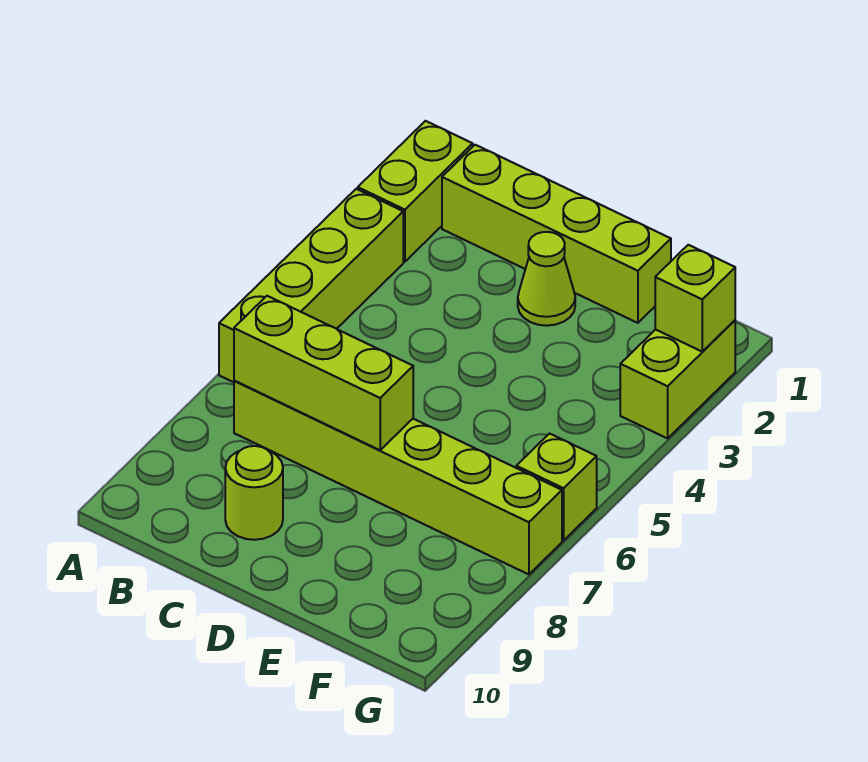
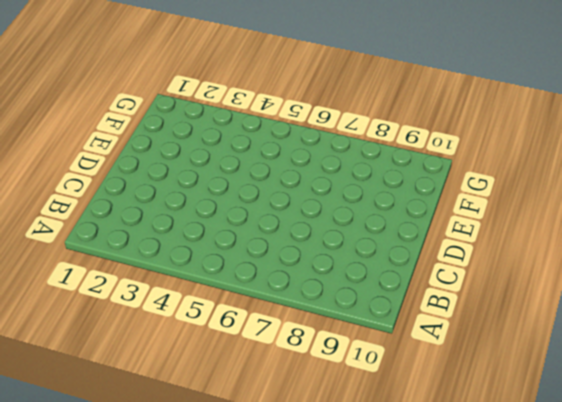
none -> lime brick A1:A2 level 1
none -> lime brick A3:A6 level 1

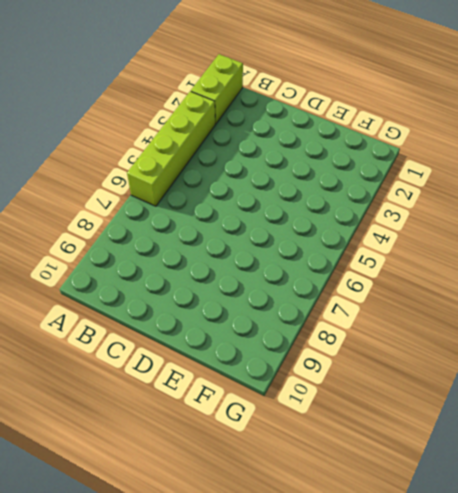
none -> lime brick B1:E1 level 1
none -> lime brick B7:G7 level 1

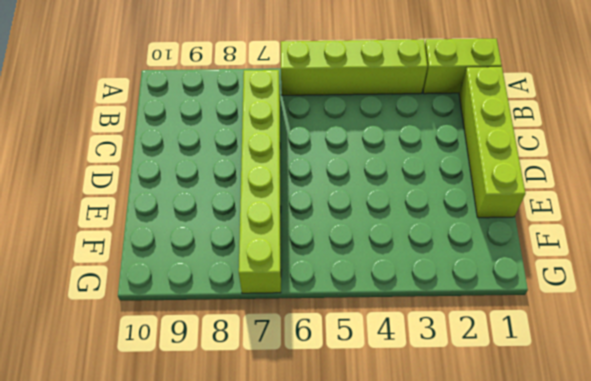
none -> lime round brick C9 level 1
none -> lime cone D2 level 1

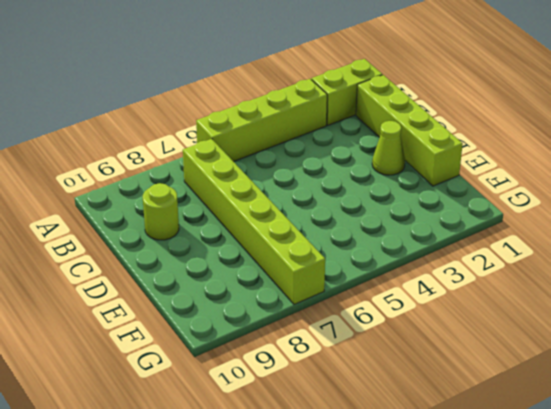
none -> lime brick G2:G3 level 1
none -> lime brick G6 level 1

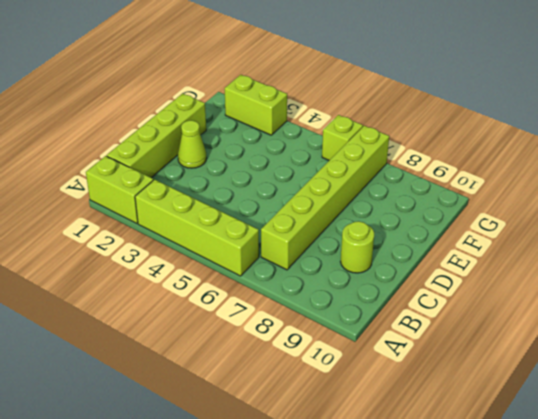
none -> lime brick B7:D7 level 2
none -> lime brick G2 level 2

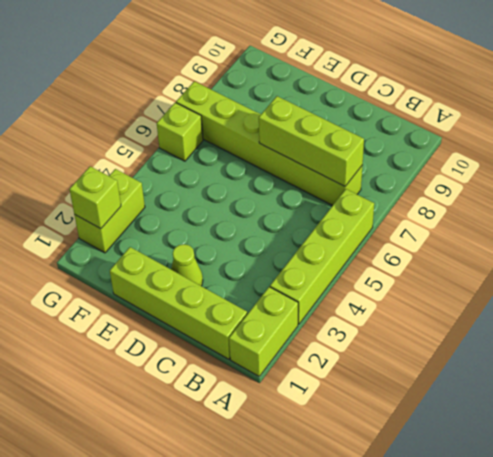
none -> lime round brick C9 level 1

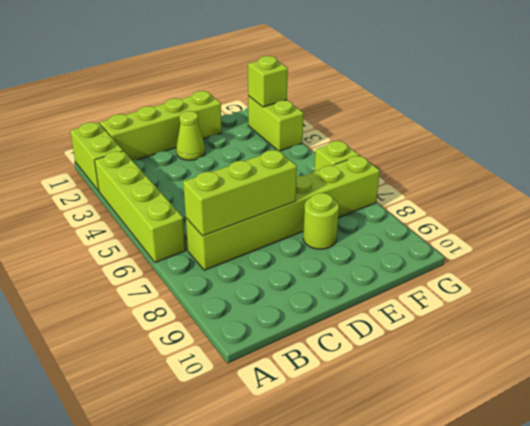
lime round brick E8 level 1 -> lime round brick C9 level 1

